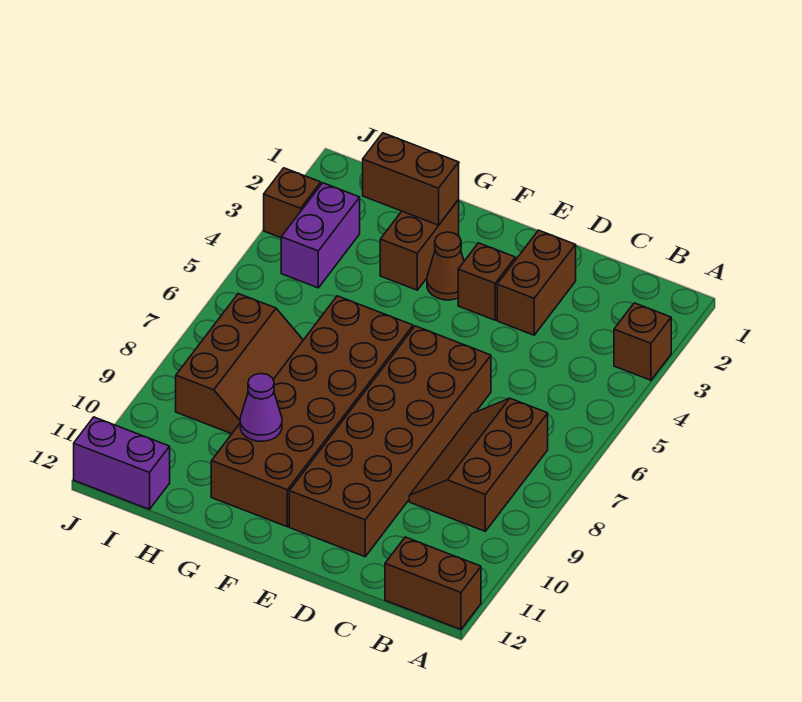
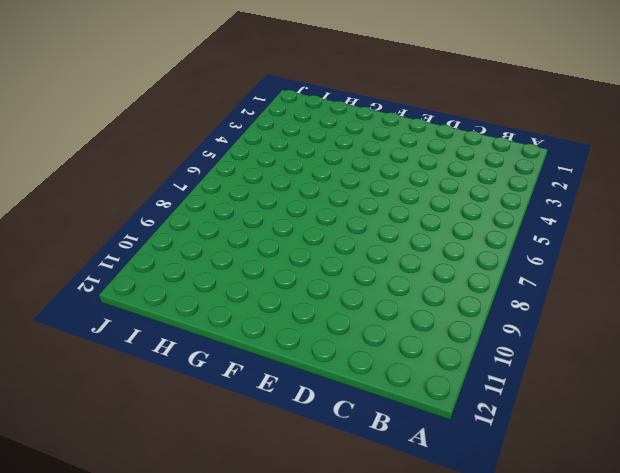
none -> brown brick A3 level 1
none -> brown brick A12:B12 level 1
none -> brown slope B7:C9 level 1 top B

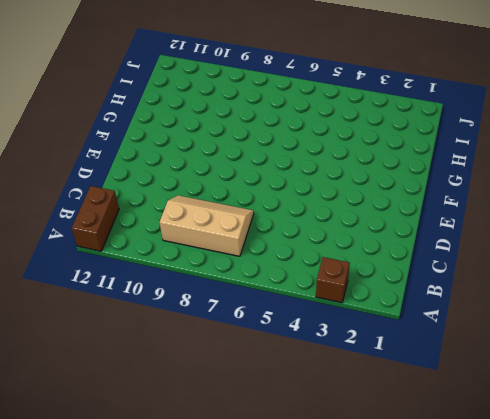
tan slope B7:C9 level 1 top B -> brown slope B7:C9 level 1 top B
none -> brown brick D2:D3 level 1
none -> brown brick D6:E11 level 1
none -> brown brick E3 level 1

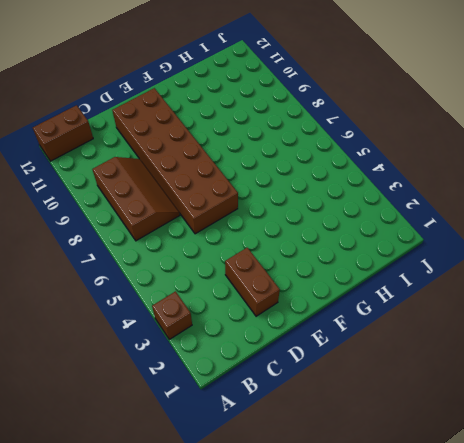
none -> brown brick E3 level 1
none -> brown cone F3 level 1
none -> brown brick F6:G11 level 1

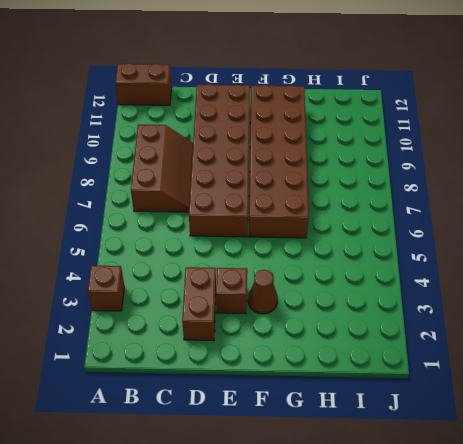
none -> brown brick G2:G3 level 1
none -> brown slope H7:I9 level 1 top I
none -> purple brick I3:I4 level 1

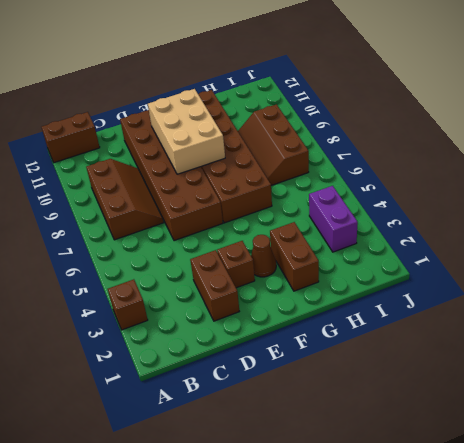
tan brick E8:F10 level 2 -> none
none -> purple brick I12:J12 level 1
none -> brown brick J3 level 1
none -> brown brick G2:H2 level 2

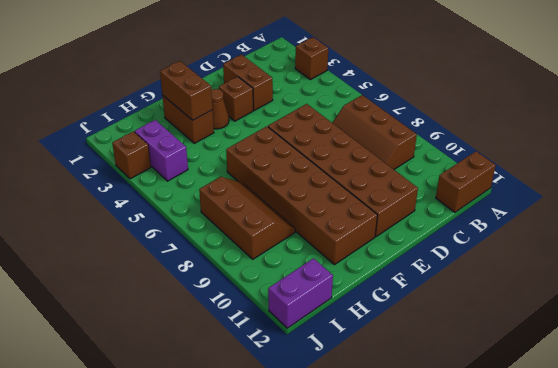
brown brick G2:G3 level 2 -> brown brick G2:H2 level 2
none -> purple cone G10 level 2

